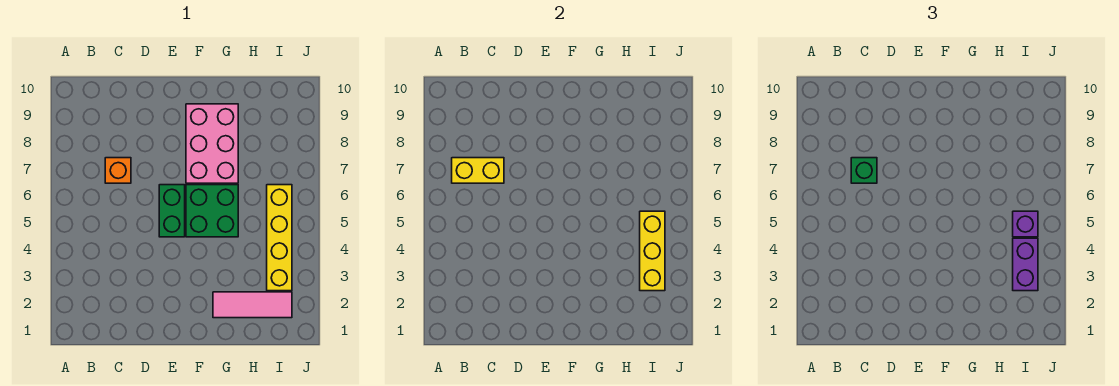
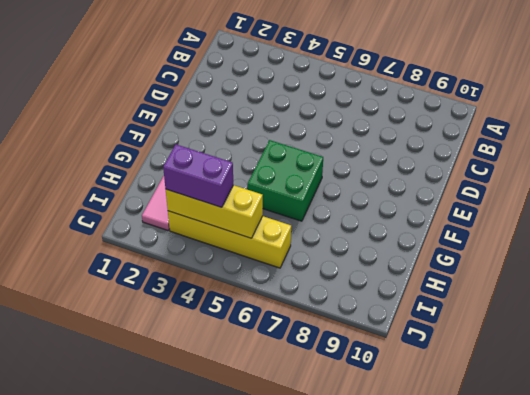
none -> orange brick C7 level 1
none -> green brick E5:E6 level 1

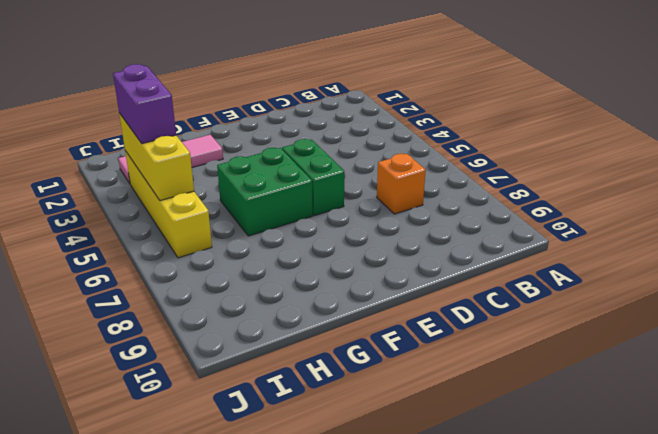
none -> pink brick F7:G9 level 1
none -> yellow brick B7:C7 level 2

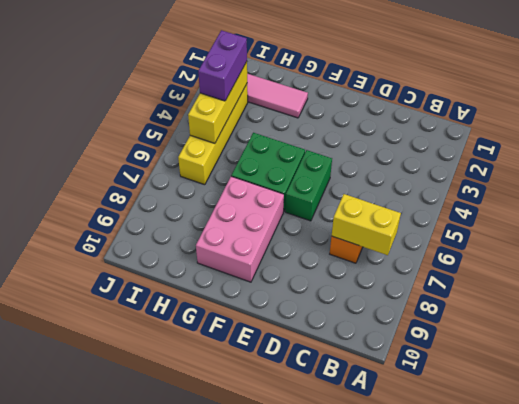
none -> green brick C7 level 3
none -> purple brick I5 level 3

